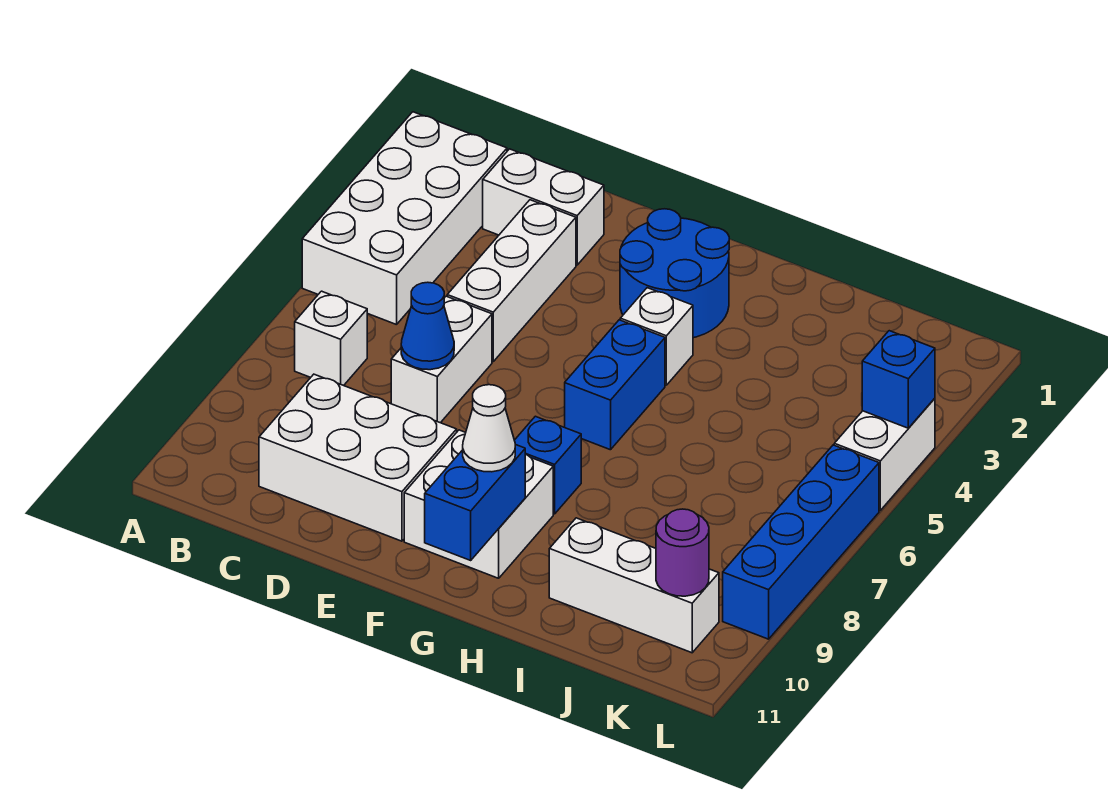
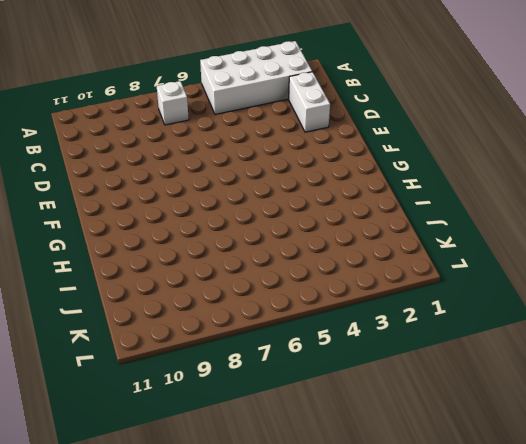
none -> white brick C9:E10 level 1
none -> white brick D3:D5 level 1
none -> white brick D6:D7 level 1

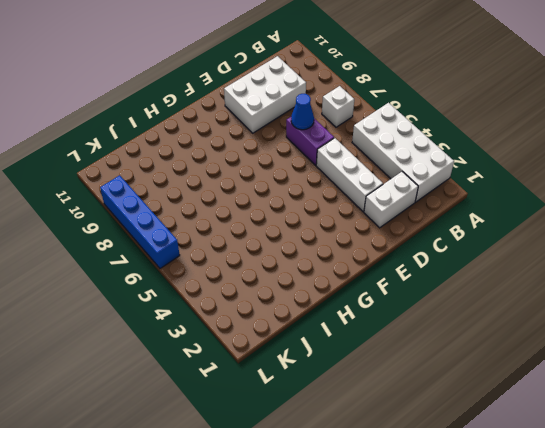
purple brick D6:D7 level 1 -> white brick D6:D7 level 1
none -> blue round brick F2:G3 level 1
none -> white brick F9:G10 level 1
none -> white brick G4 level 1

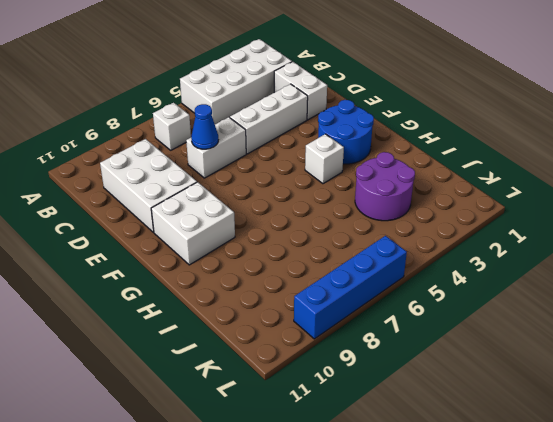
purple round brick I3:J4 level 1 -> none
none -> blue brick G5:G6 level 1
none -> blue brick G8 level 1
none -> white brick I10:K10 level 1

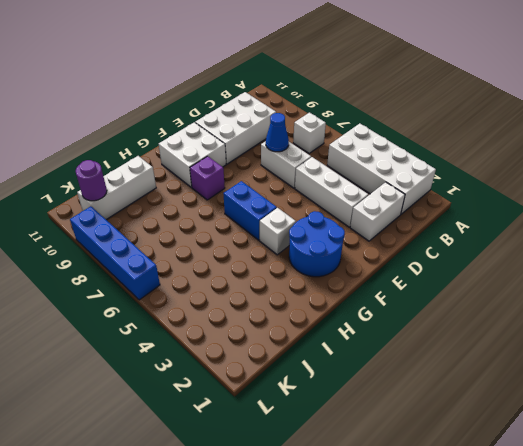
purple brick G8 level 1 -> blue brick G8 level 1
none -> white brick L4:L5 level 1
none -> blue brick G10:G11 level 2
none -> blue brick L4 level 2

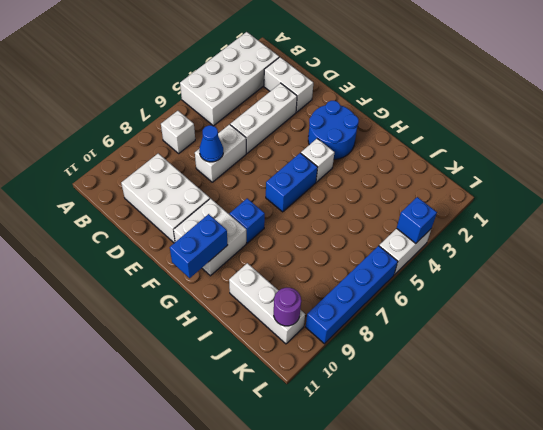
none -> white cone G10 level 3

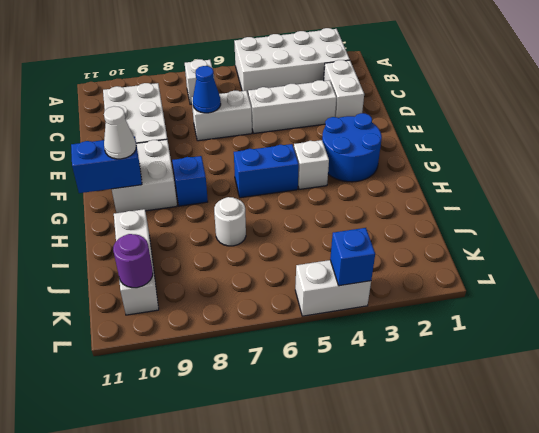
white round brick I7 level 1 -> none
none -> blue brick L6:L9 level 1

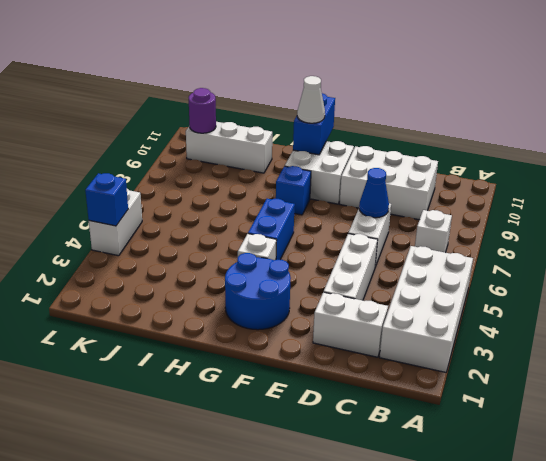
none -> blue brick L6:L9 level 1

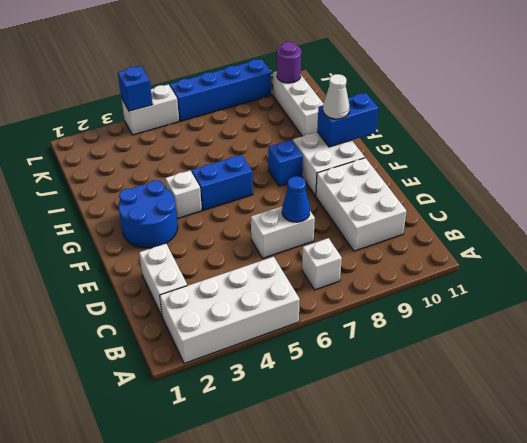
none -> white brick D3:D5 level 1

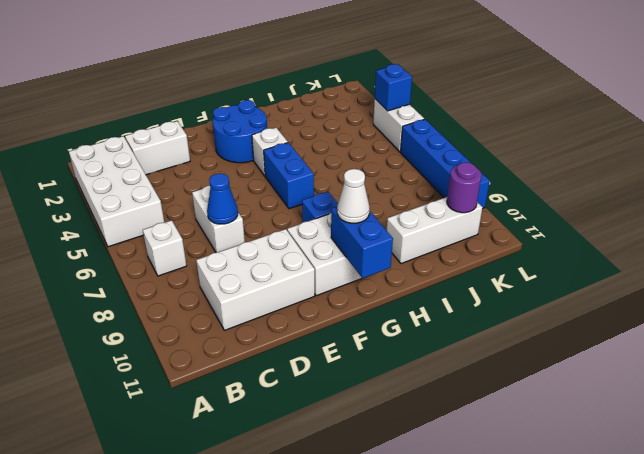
none -> white brick D3:D5 level 1

